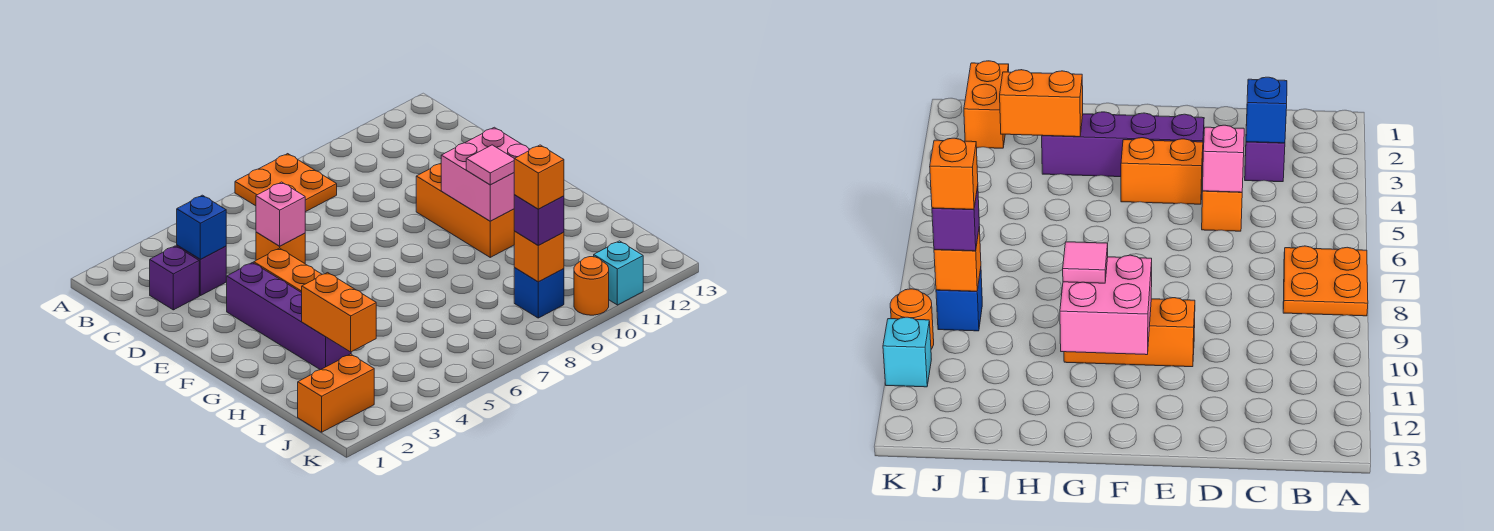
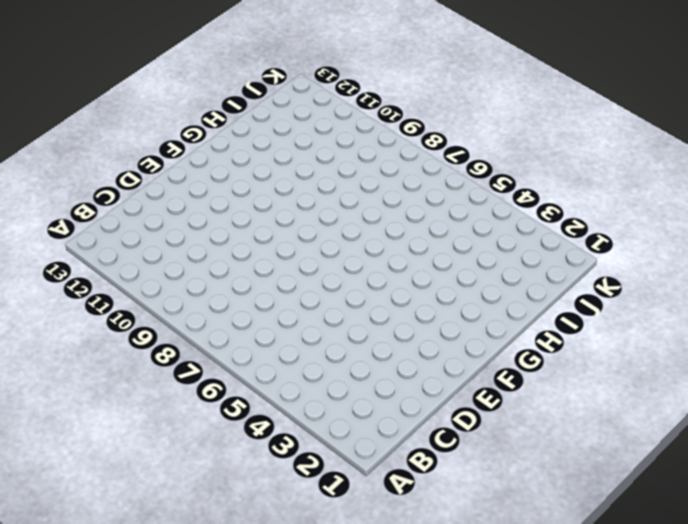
none -> orange plate A7:B8 level 1
none -> purple brick C2 level 1
none -> purple brick C3 level 1

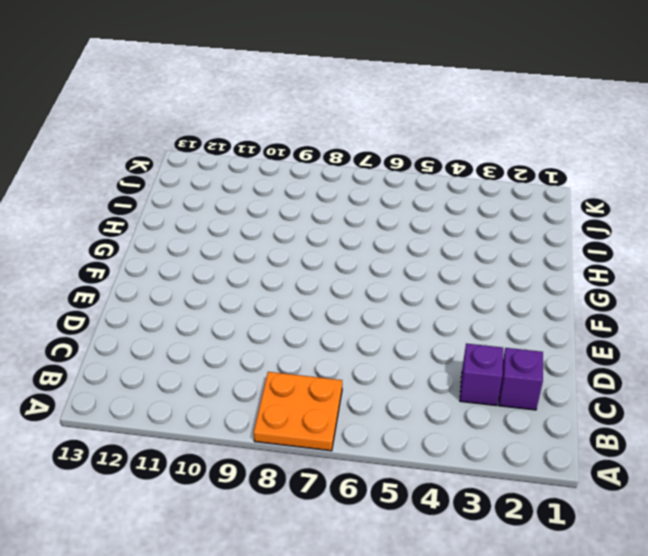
none -> orange brick D5 level 1
none -> purple brick E3:H3 level 1
none -> orange brick E4:F4 level 1

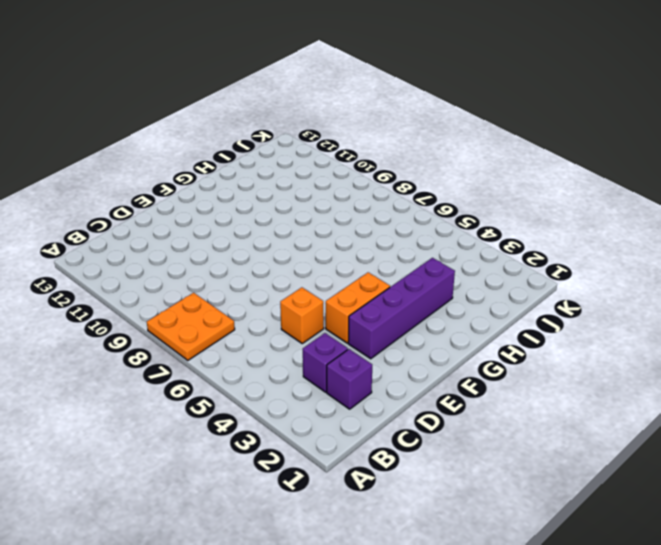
none -> orange brick E10:G10 level 1
none -> orange brick J1:J2 level 1
none -> blue brick J9 level 1

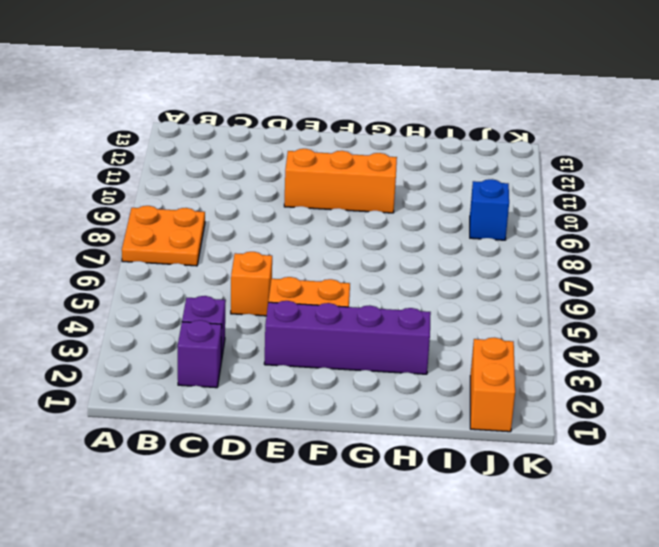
none -> orange round brick K10 level 1
none -> cyan brick K11 level 1
none -> blue brick C3 level 2

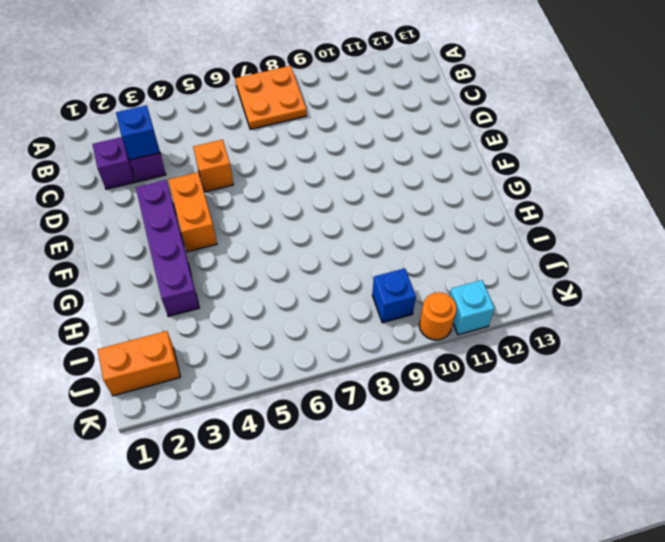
none -> orange brick E10:G10 level 1
none -> pink brick D5 level 2
none -> pink brick F10:G11 level 2

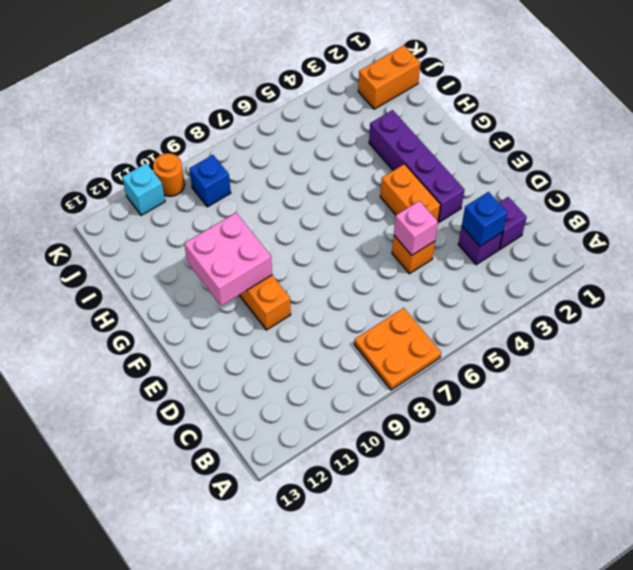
none -> orange brick H3:I3 level 2
none -> orange brick J9 level 2
none -> pink tile G10 level 3

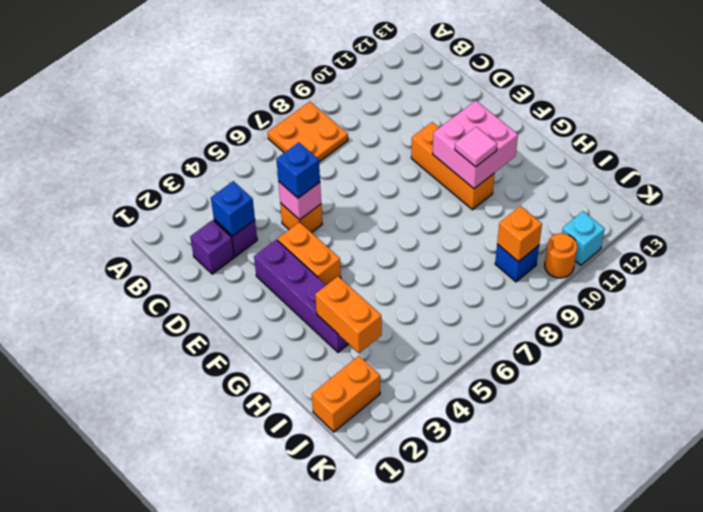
blue brick D5 level 3 -> none
none -> purple brick J9 level 3
none -> orange brick J9 level 4

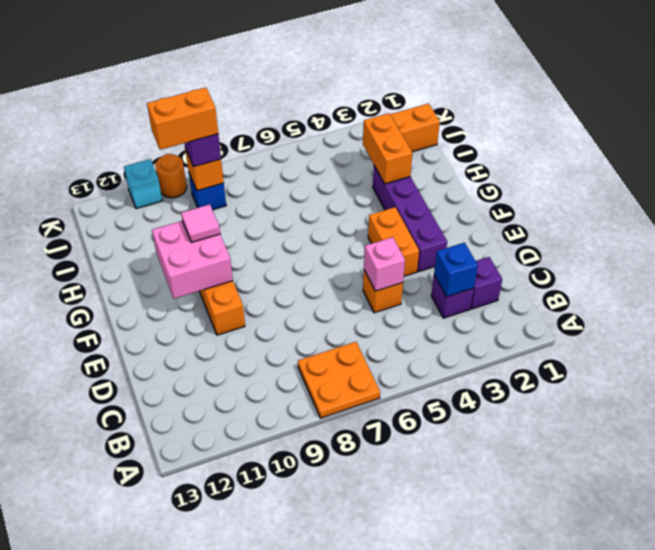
orange brick J9:J10 level 4 -> orange brick J9 level 4

